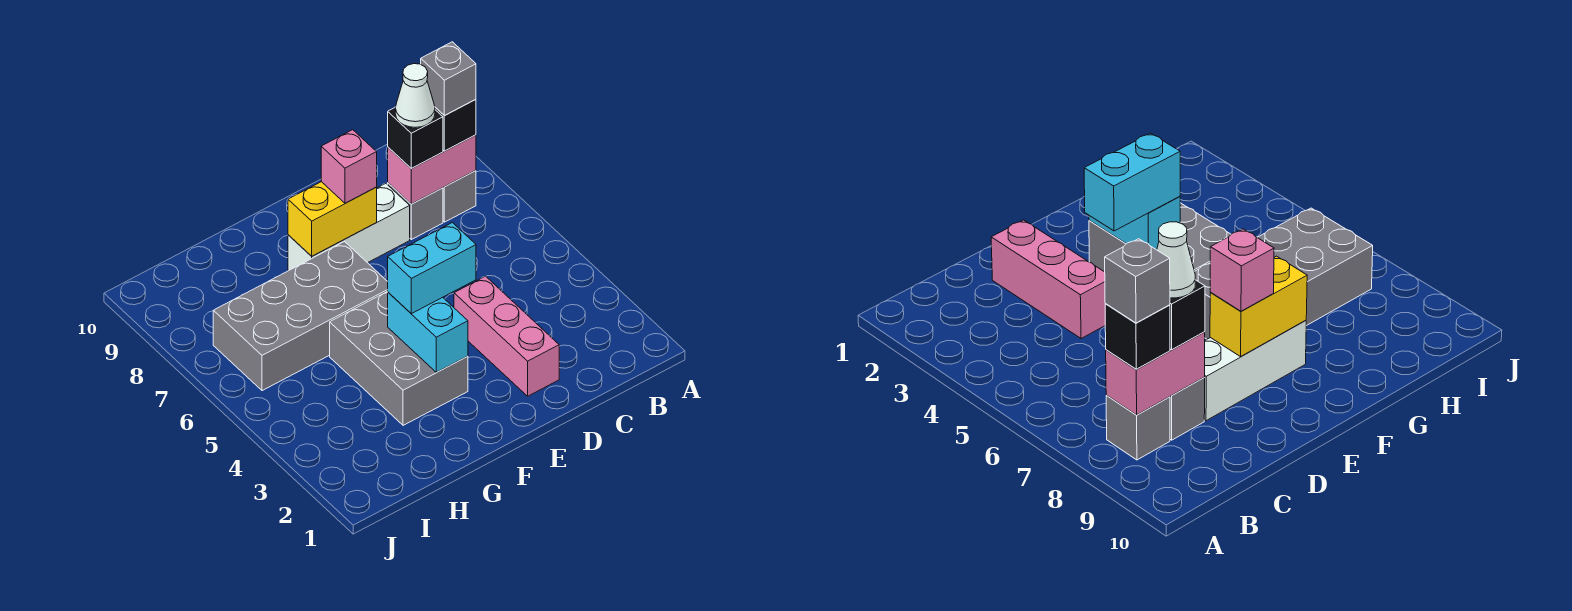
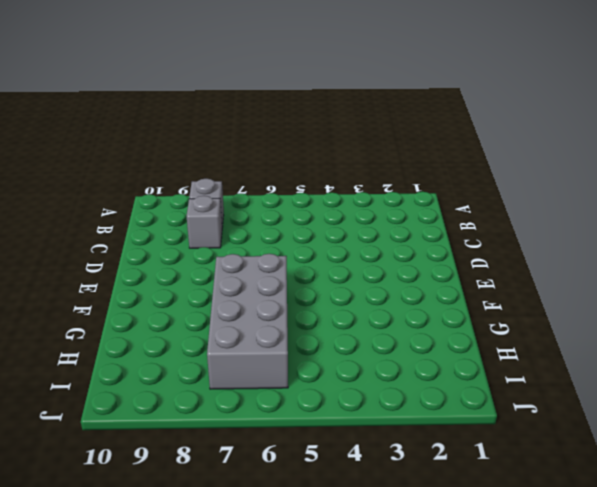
none -> pink brick D2:D4 level 1
none -> white brick D8:F8 level 1
none -> grey brick F3:G5 level 1

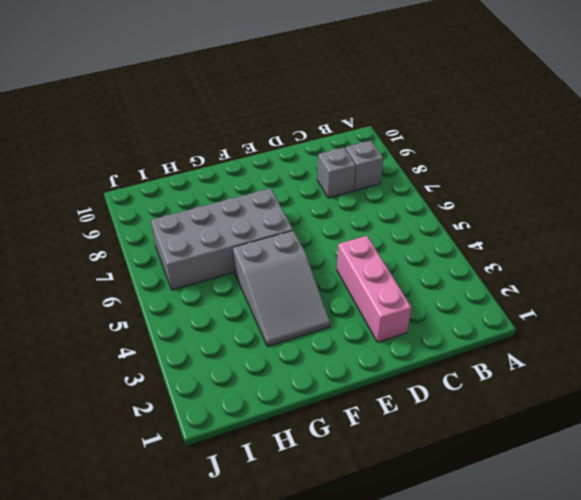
grey slope F3:G5 level 1 top 5 -> grey brick F3:G5 level 1
none -> white brick D8:F8 level 1
none -> pink brick B8:C8 level 2
none -> yellow brick E8:F8 level 2

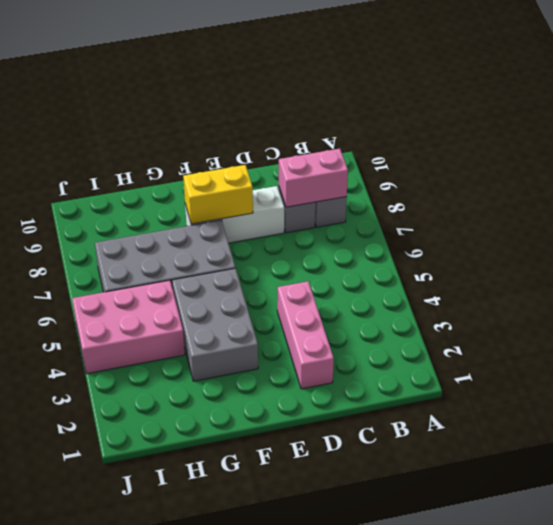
pink brick H4:J5 level 1 -> none
none -> cyan brick F3:F4 level 2
none -> black brick B8 level 3
none -> black brick C8 level 3

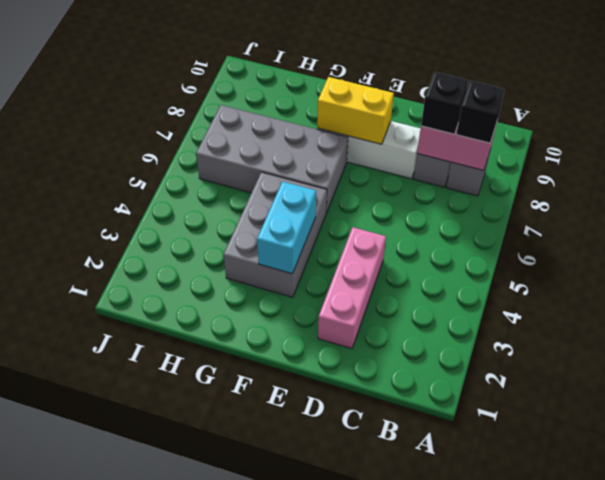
none -> cyan brick E4:F4 level 3
none -> pink brick E8 level 3
none -> grey brick B8 level 4

